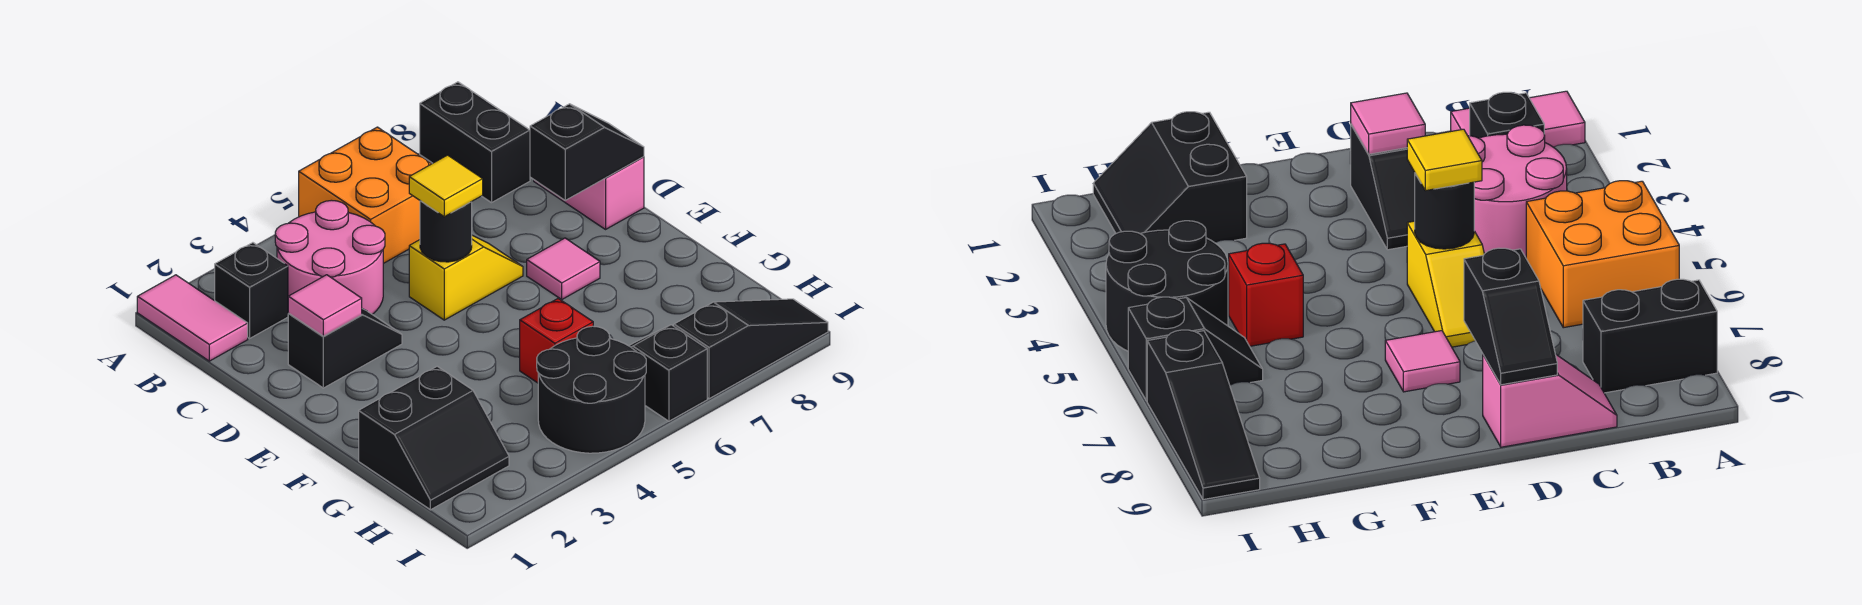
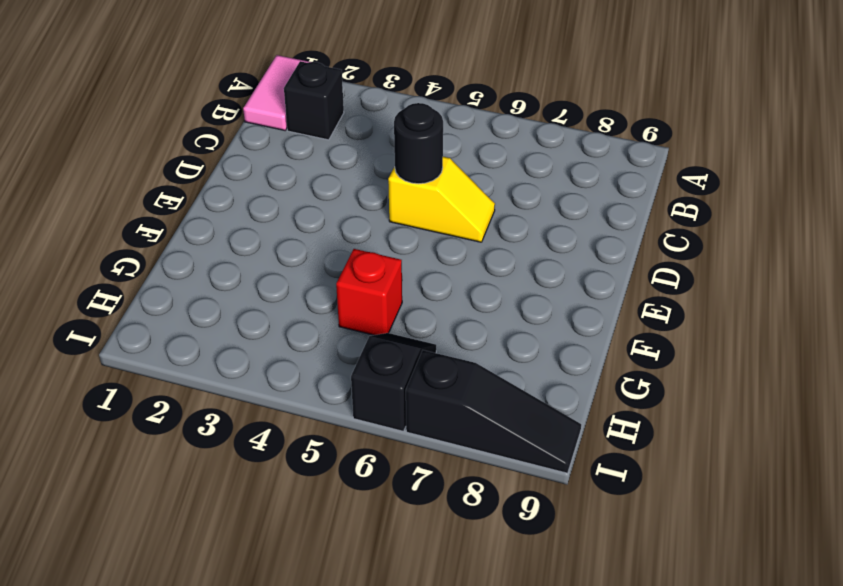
none -> orange brick A5:B6 level 1
none -> black brick A8:B8 level 1
none -> pink round brick B3:C4 level 1

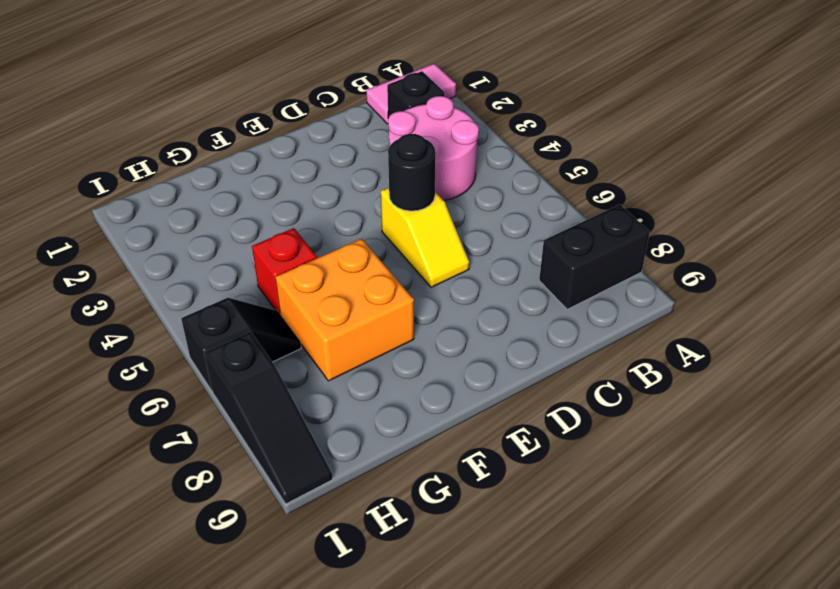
orange brick F6:G7 level 1 -> orange brick A5:B6 level 1
none -> pink slope C9:D9 level 1 top D
none -> black slope D2:D3 level 1 top 2
none -> pink tile E7 level 1

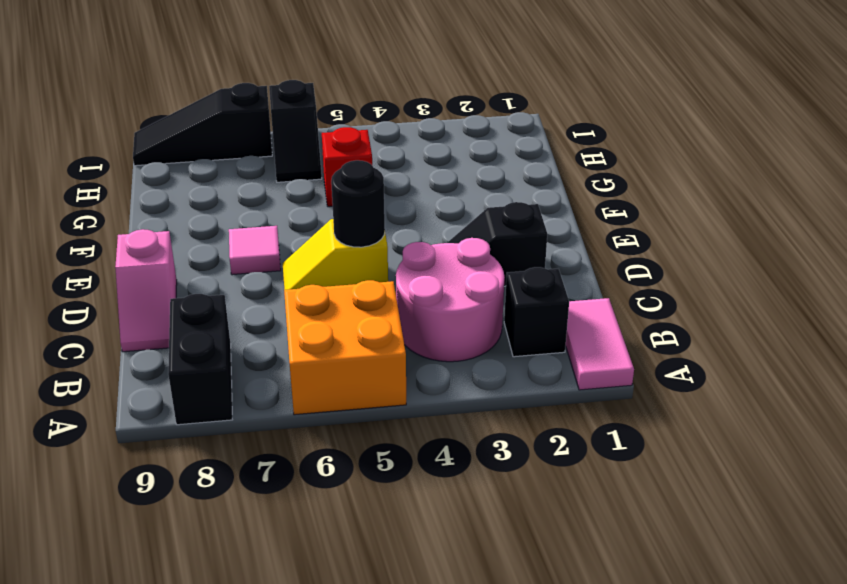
none -> black slope G1:H2 level 1 top G
none -> black round brick H4:I5 level 1
none -> pink tile D2 level 2

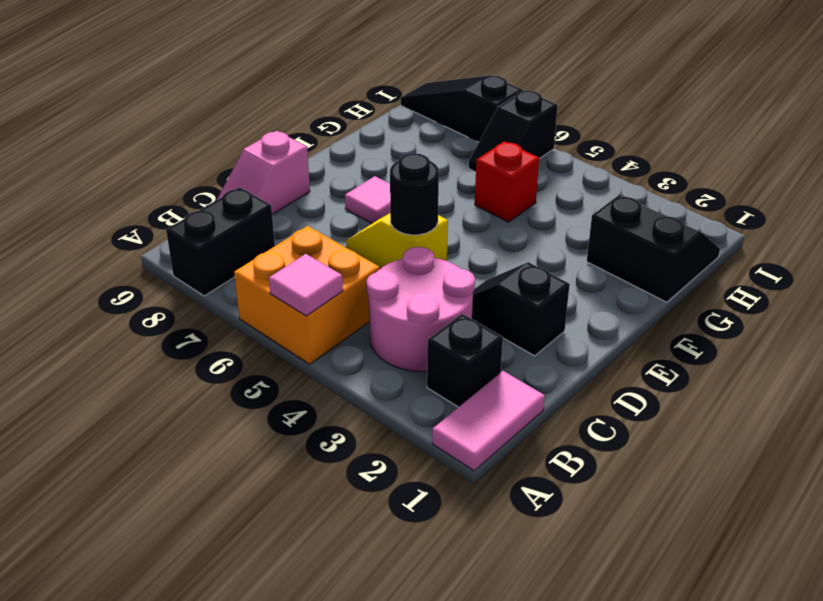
pink tile A5 level 2 -> pink tile D2 level 2
none -> black round brick H4:I5 level 1
none -> black slope D8:D9 level 2 top 8
none -> yellow tile D5 level 3

